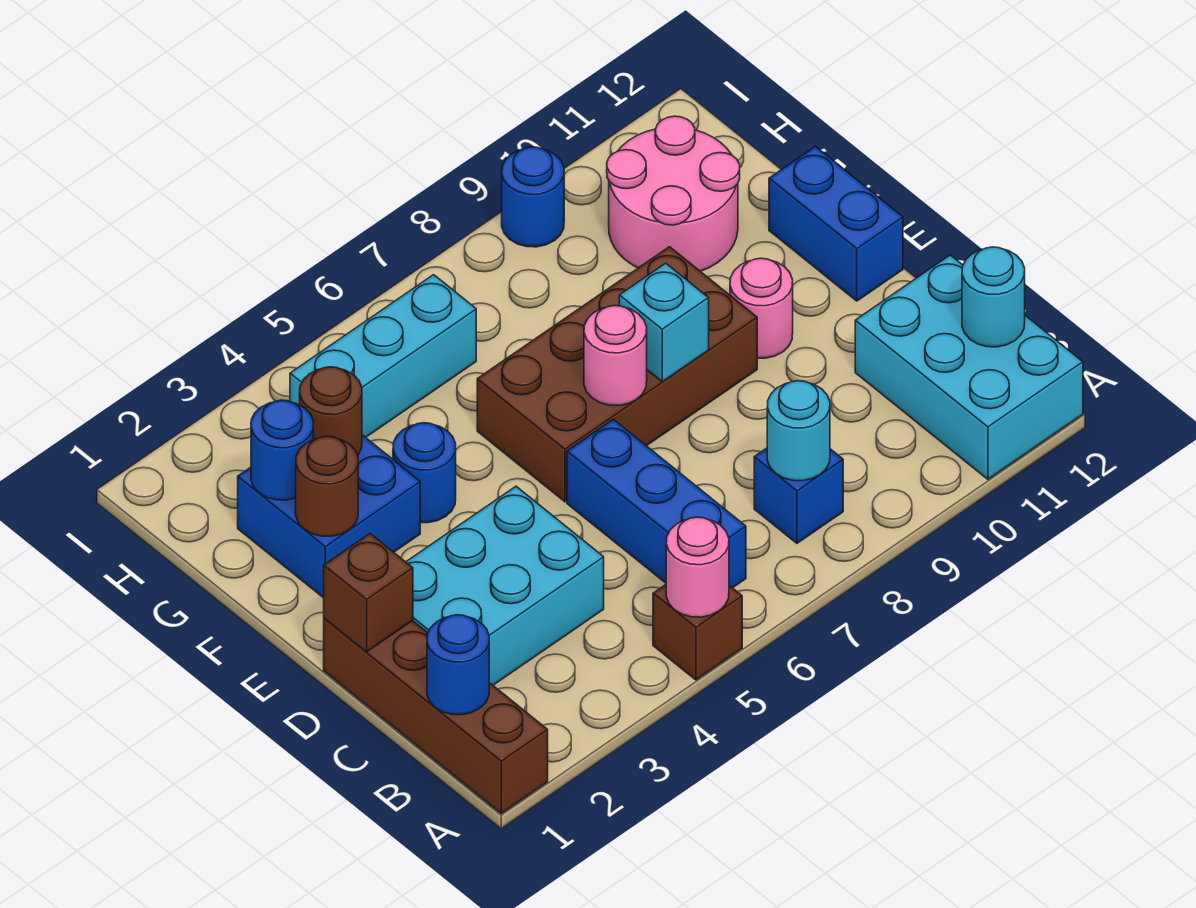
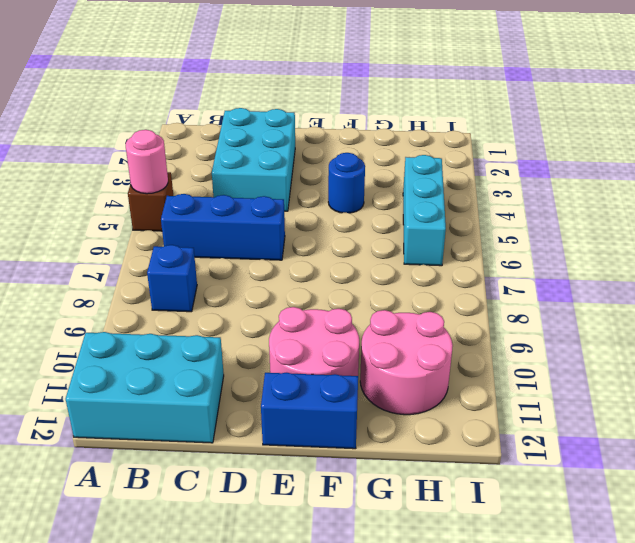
pink round brick E10:F11 level 1 -> pink round brick E10 level 1
none -> brown brick A1:D1 level 1
none -> brown brick E6:F9 level 1
none -> blue brick F2:G3 level 1

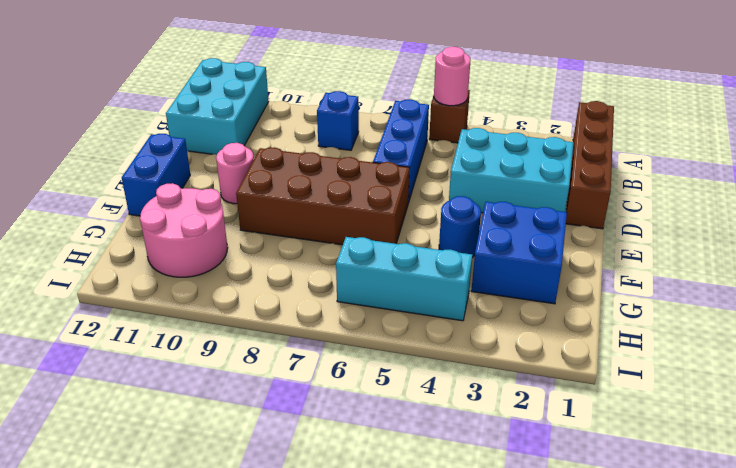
none -> blue round brick I9 level 1
none -> blue round brick B1 level 2
none -> cyan round brick B8 level 2

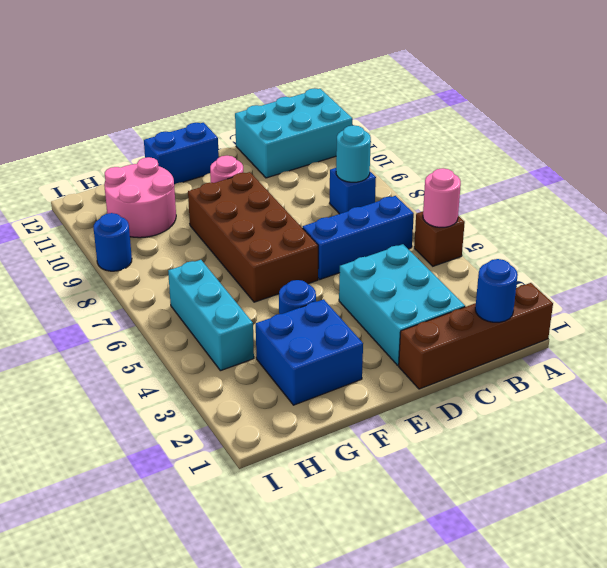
none -> cyan round brick B12 level 2
none -> brown brick D1 level 2
none -> pink round brick E7 level 2

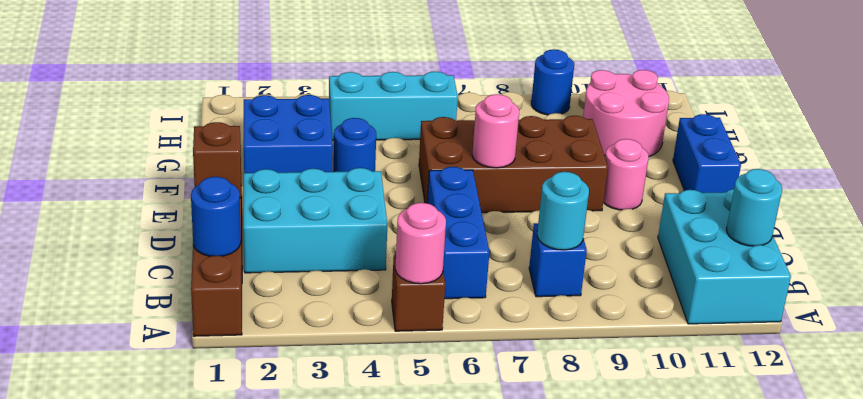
none -> cyan brick E8 level 2
none -> brown round brick F2 level 2
none -> blue round brick G2 level 2

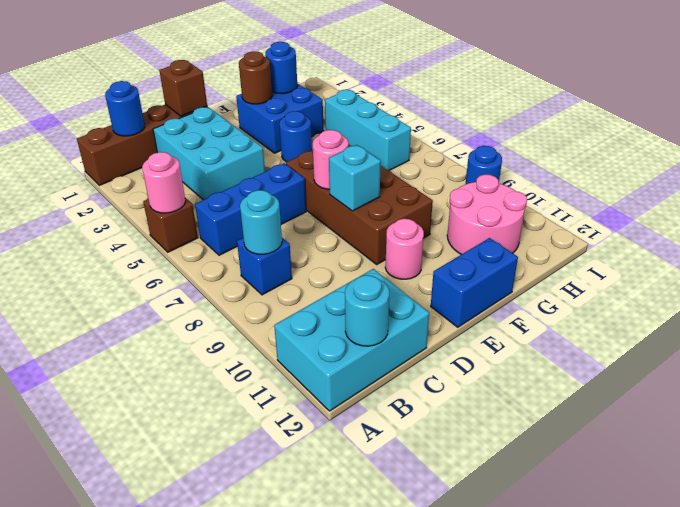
none -> brown round brick G3 level 2

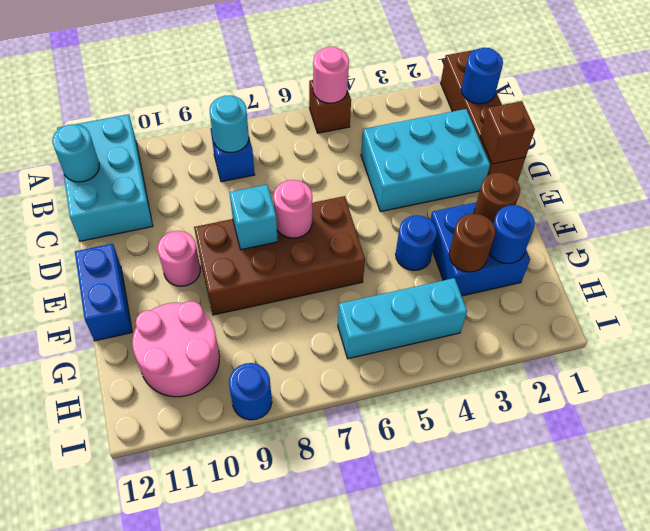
none -> blue brick B6:D6 level 1

